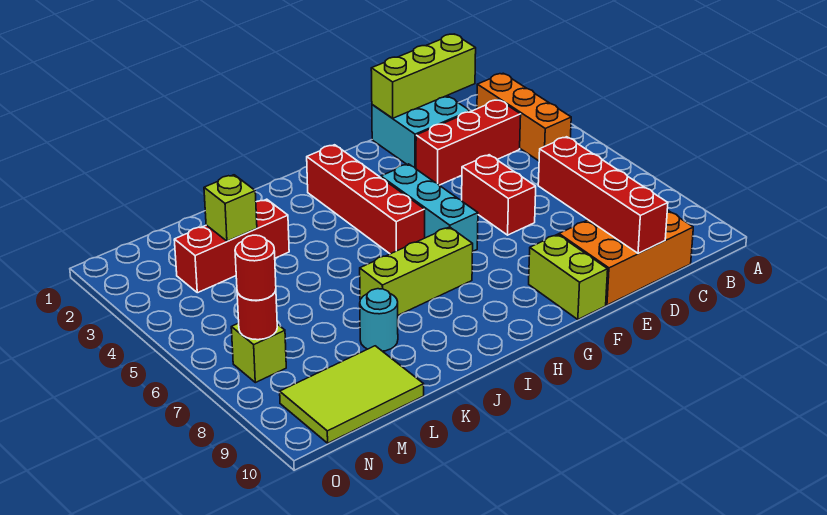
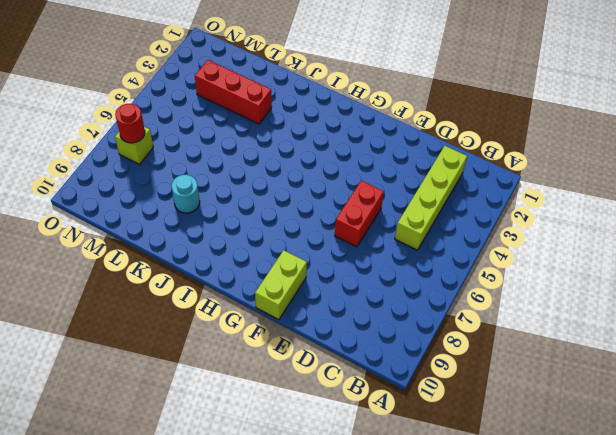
lime brick C2:C5 level 1 -> red brick C3:E3 level 1
none -> orange brick B2:B4 level 1
none -> orange brick C9:E10 level 1
none -> cyan brick D1:E2 level 1

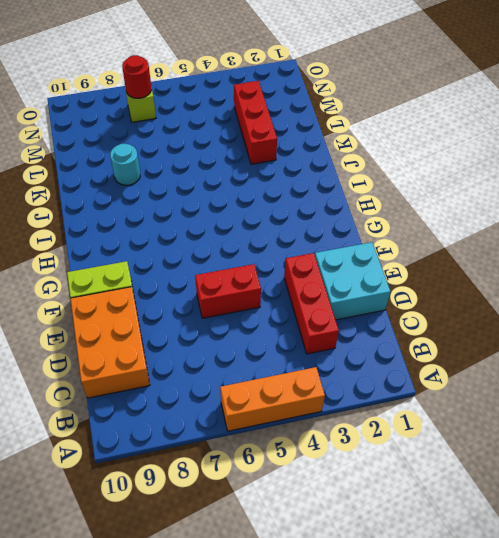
orange brick A4:A6 level 1 -> orange brick B2:B4 level 1
none -> cyan brick G4:G6 level 1
none -> red brick H2:H5 level 1
none -> lime brick H7:J7 level 1

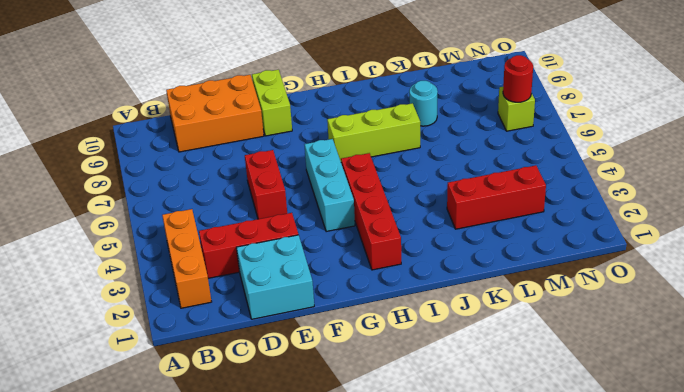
none -> lime tile L9:N10 level 1
none -> lime brick C1:E1 level 2
none -> red brick D7:D10 level 2

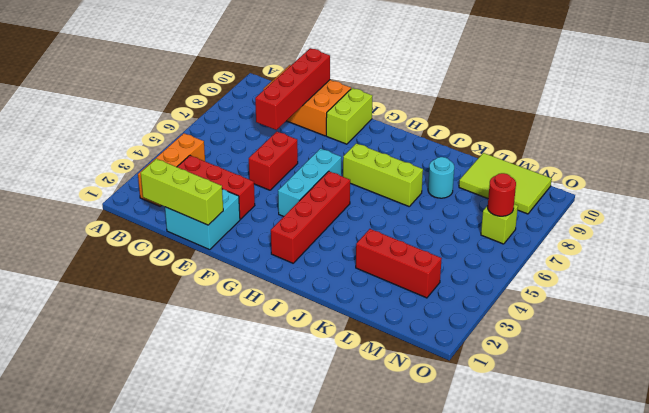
none -> lime brick L3 level 2
none -> red round brick N7 level 3

